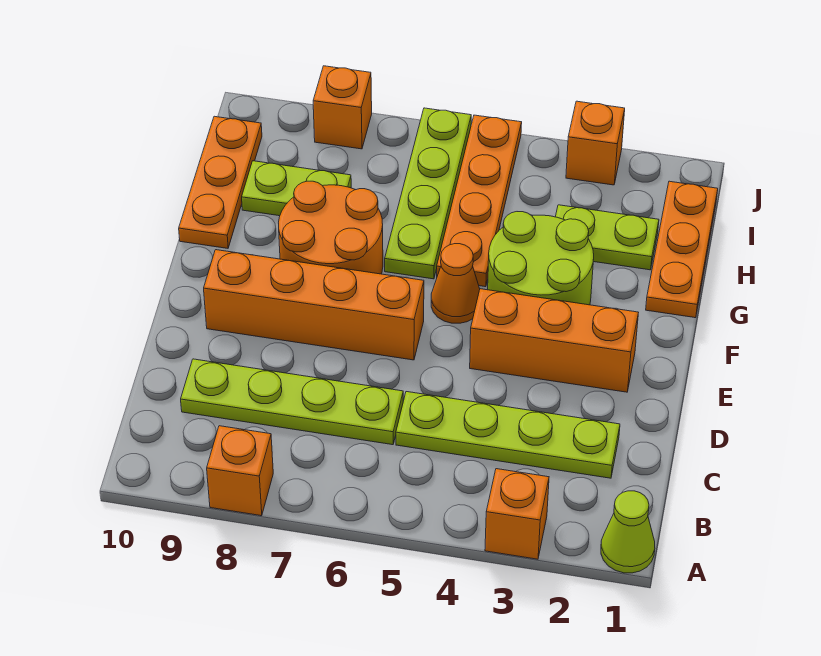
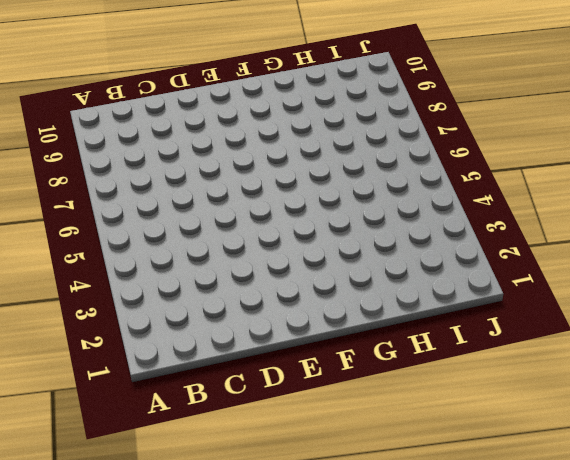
none -> lime cone A1 level 1
none -> orange brick A3 level 1
none -> orange brick A8 level 1

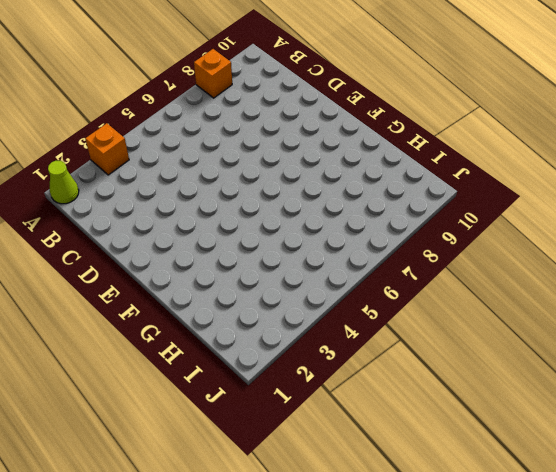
none -> lime plate C2:C5 level 1
none -> lime plate C6:C9 level 1
none -> orange brick E2:E4 level 1

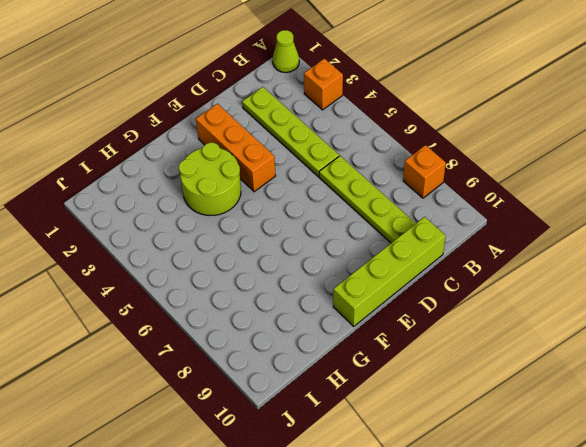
lime brick C10:F10 level 1 -> none
none -> orange brick E6:E9 level 1
none -> orange cone F5 level 1
none -> orange round brick F7:G8 level 1

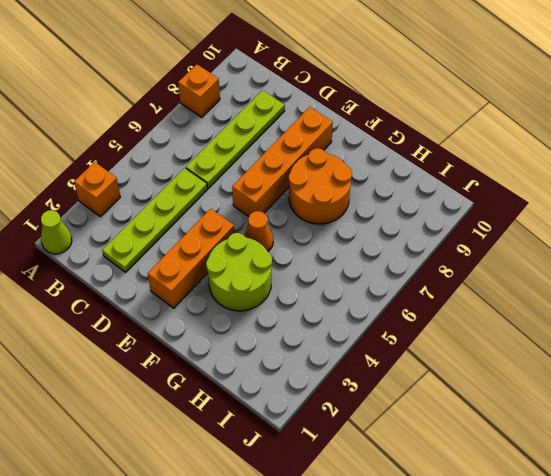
none -> orange plate G1:I1 level 1
none -> orange plate G5:J5 level 1
none -> lime plate G6:J6 level 1

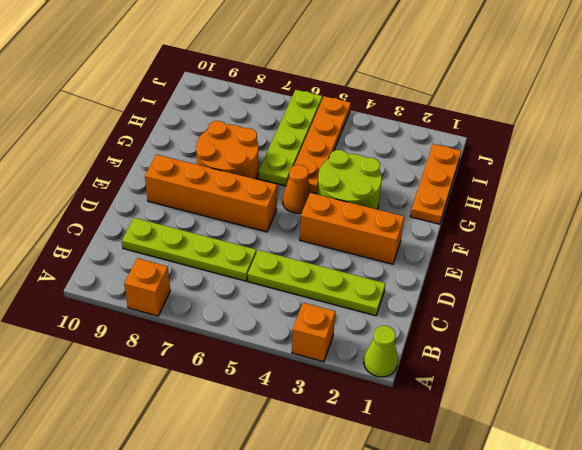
none -> orange plate G10:I10 level 1
none -> lime plate H2:H3 level 1
none -> lime plate H8:H9 level 1

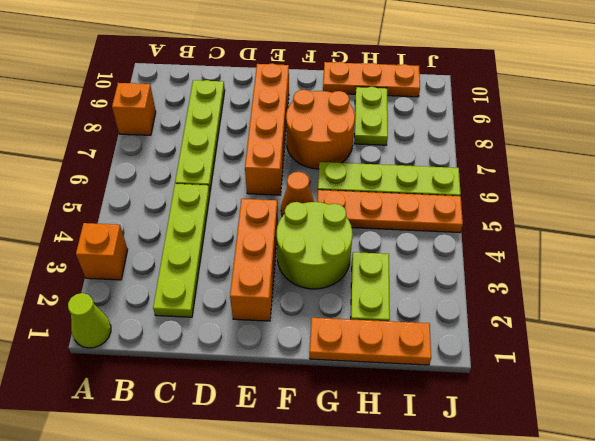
none -> orange brick J3 level 1
none -> orange brick J8 level 1

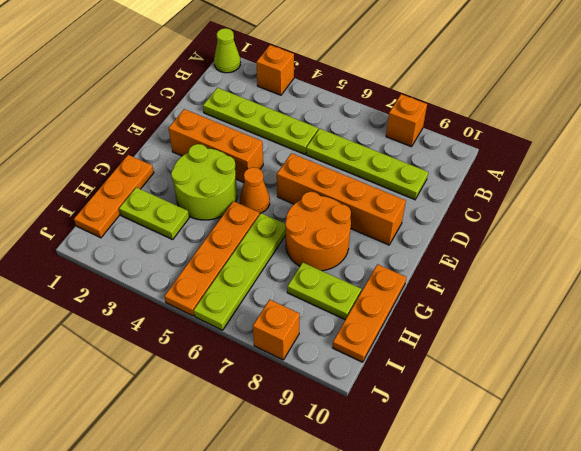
none -> orange brick J3 level 1

